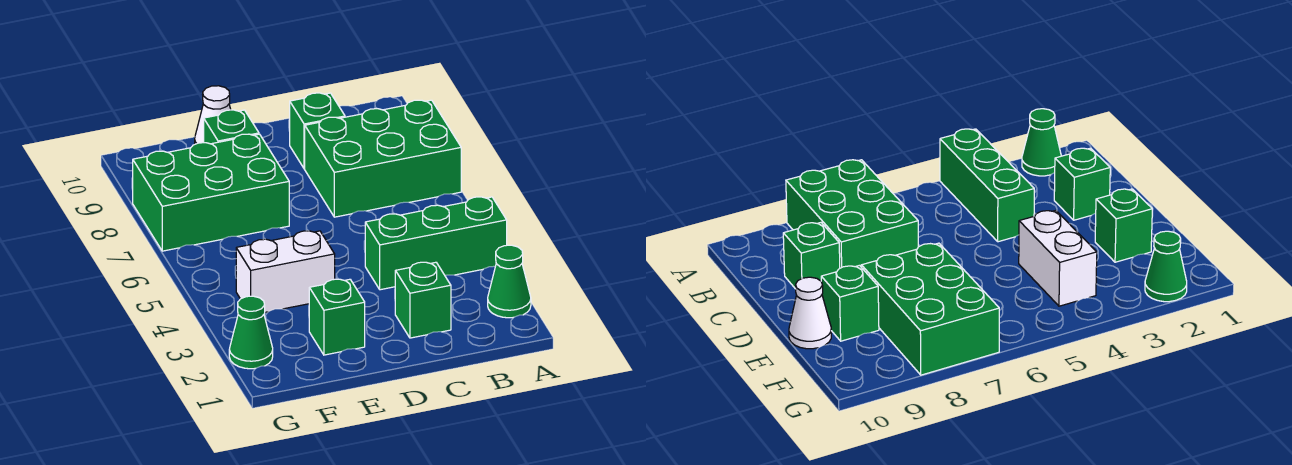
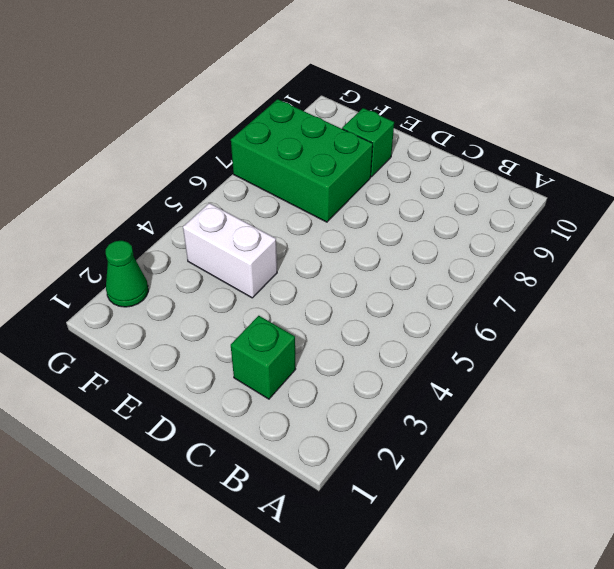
none -> green cone A2 level 1
none -> green brick A4:C4 level 1

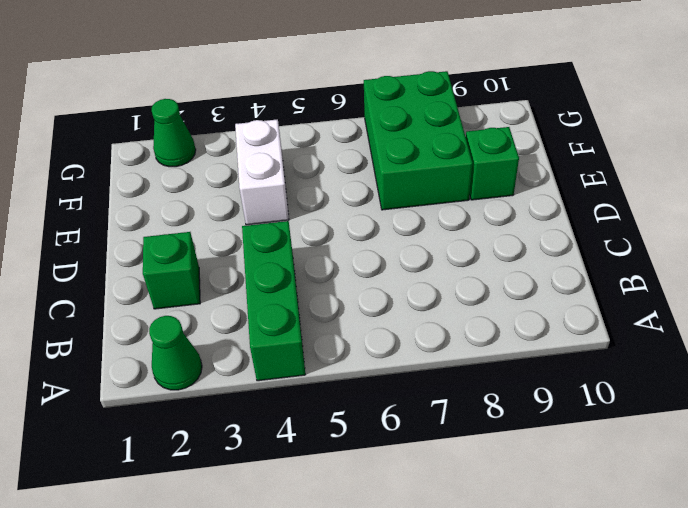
none -> green brick A7:C8 level 1
none -> green brick C9 level 1

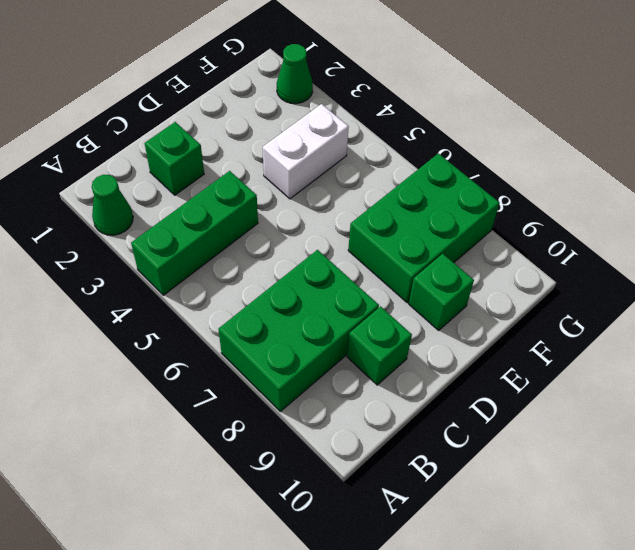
none -> green brick E2 level 1
none -> white cone E10 level 1

